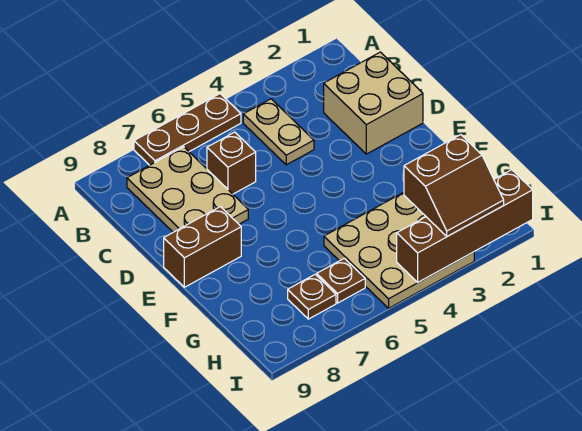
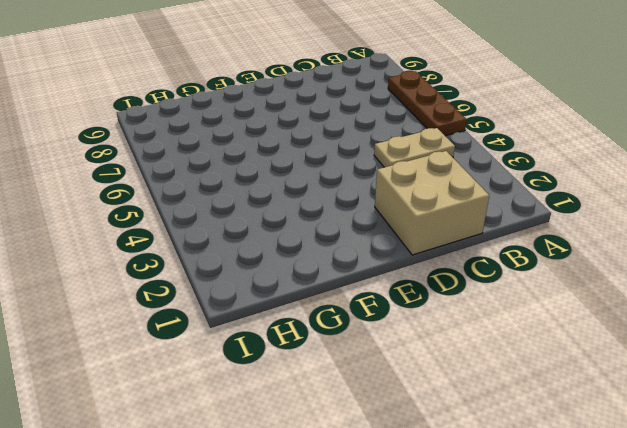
none -> tan plate B7:D8 level 1
none -> brown brick C6 level 1

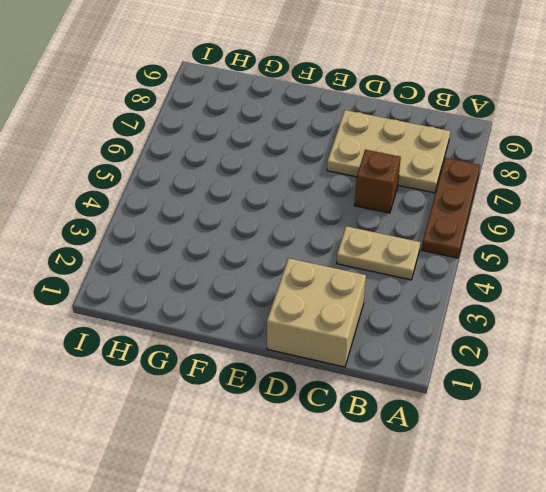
none -> brown brick E8:E9 level 1
none -> tan plate G3:I5 level 1

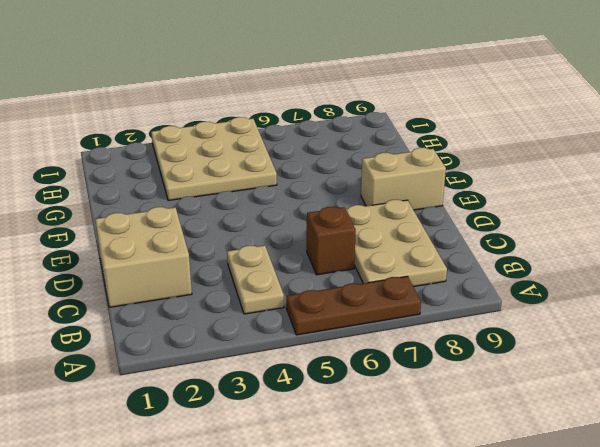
tan brick E8:E9 level 1 -> brown brick E8:E9 level 1
none -> brown plate H6 level 1
none -> brown plate H7 level 1

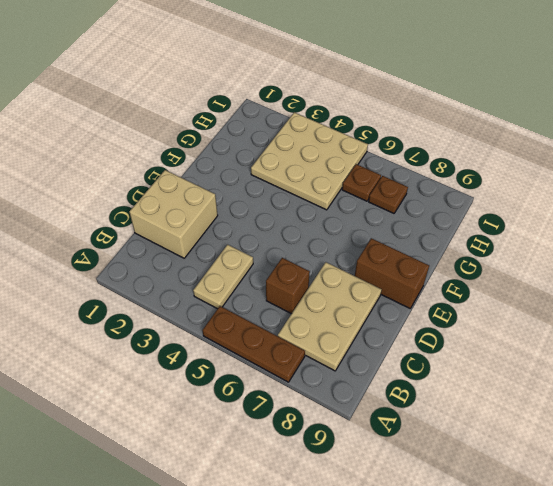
none -> brown brick I1:I4 level 2
none -> brown slope H2:I3 level 3 top H

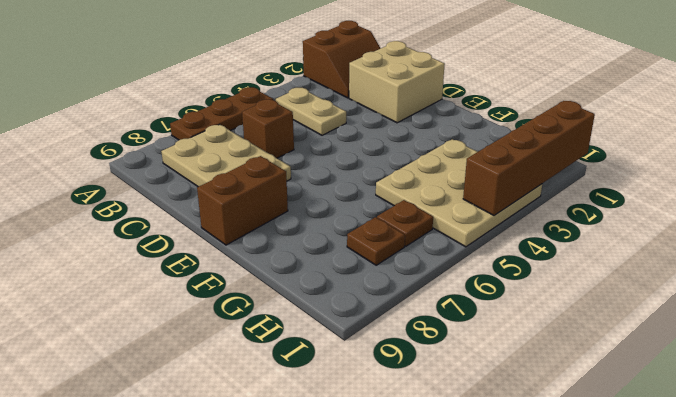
brown slope A1:B2 level 1 top A -> brown slope H2:I3 level 3 top H

